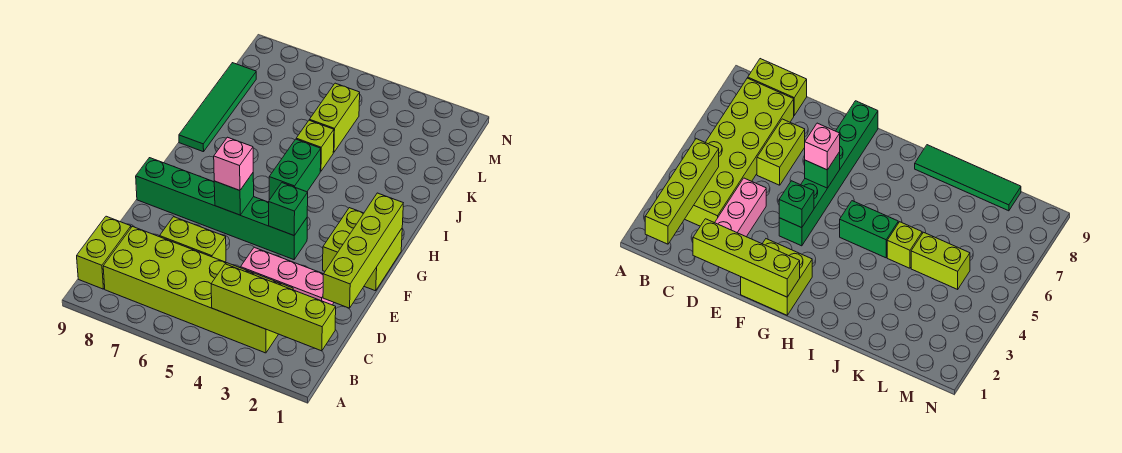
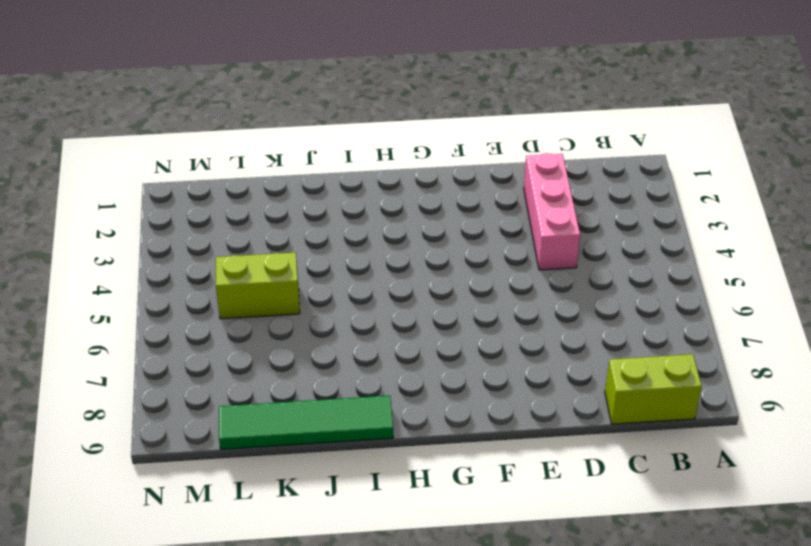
none -> lime brick B3:C8 level 1
none -> lime brick D6:D7 level 1
none -> lime brick F1:G2 level 1

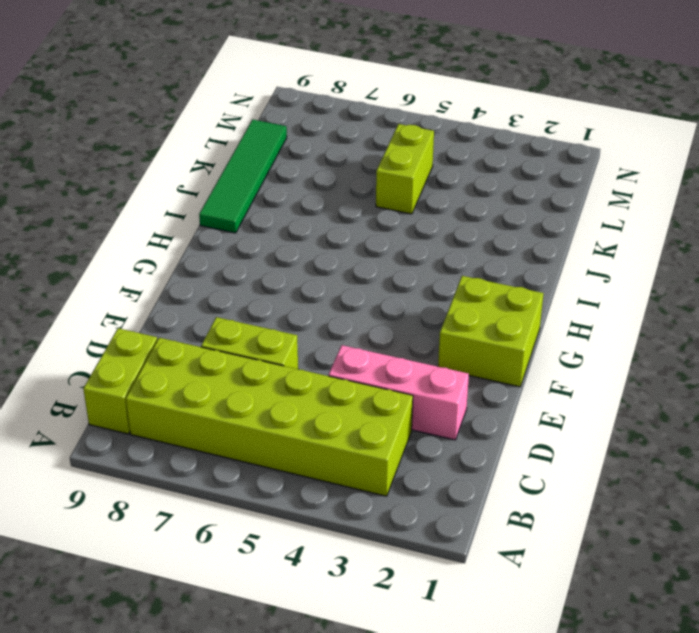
none -> green brick F4:F9 level 1
none -> green brick H5:I5 level 1
none -> lime brick J5 level 1

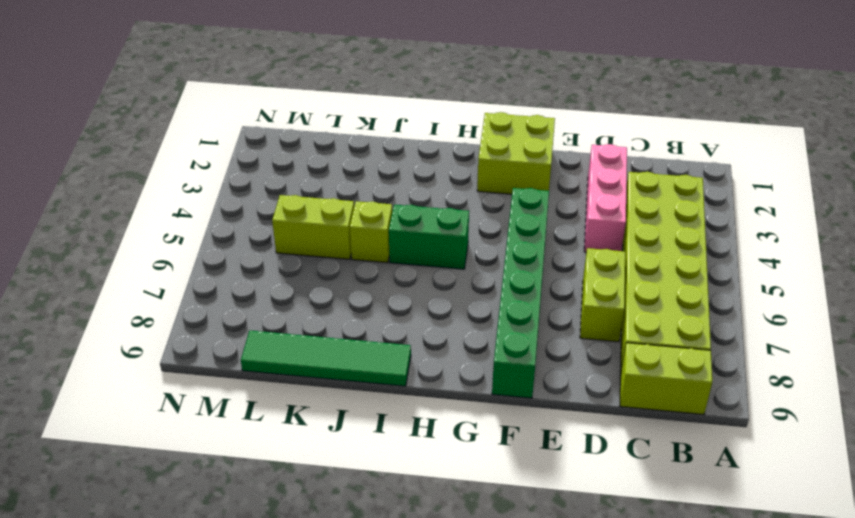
none -> lime brick B1:B4 level 2
none -> lime brick D1:G1 level 2
none -> green brick F4 level 2

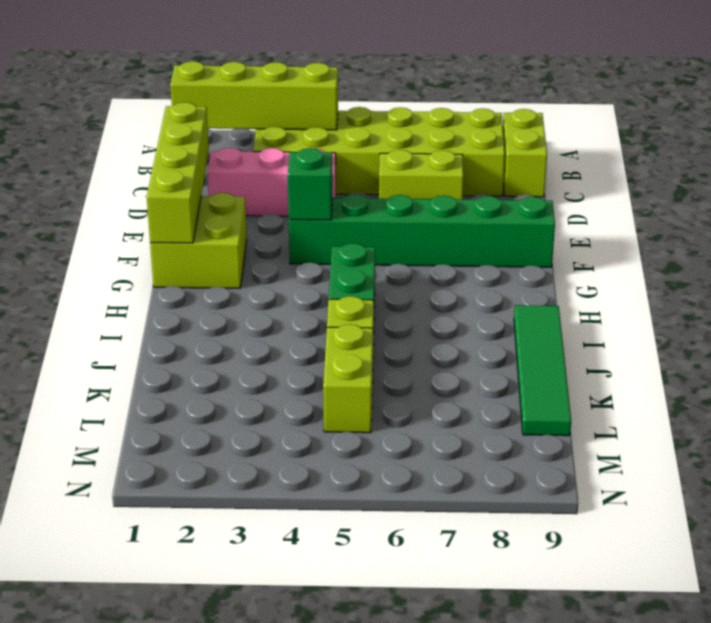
none -> green brick F6 level 2
none -> pink brick F6 level 3

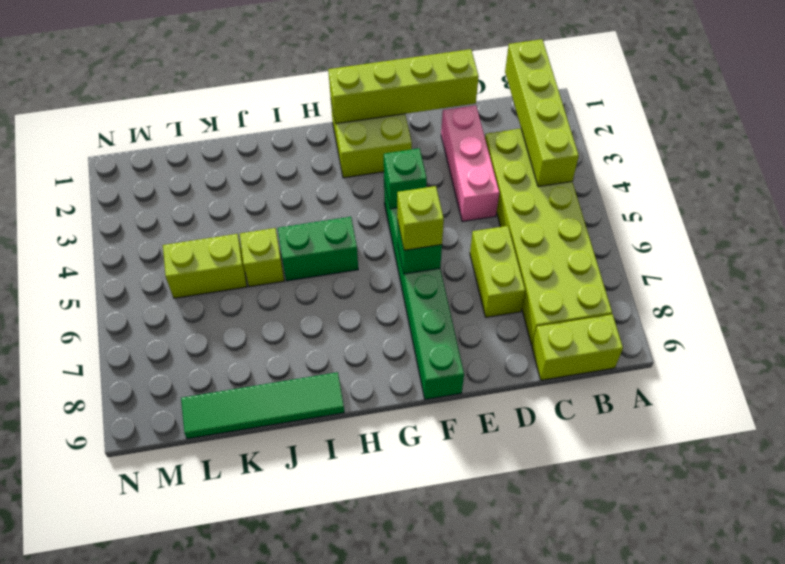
lime brick F6 level 3 -> pink brick F6 level 3

